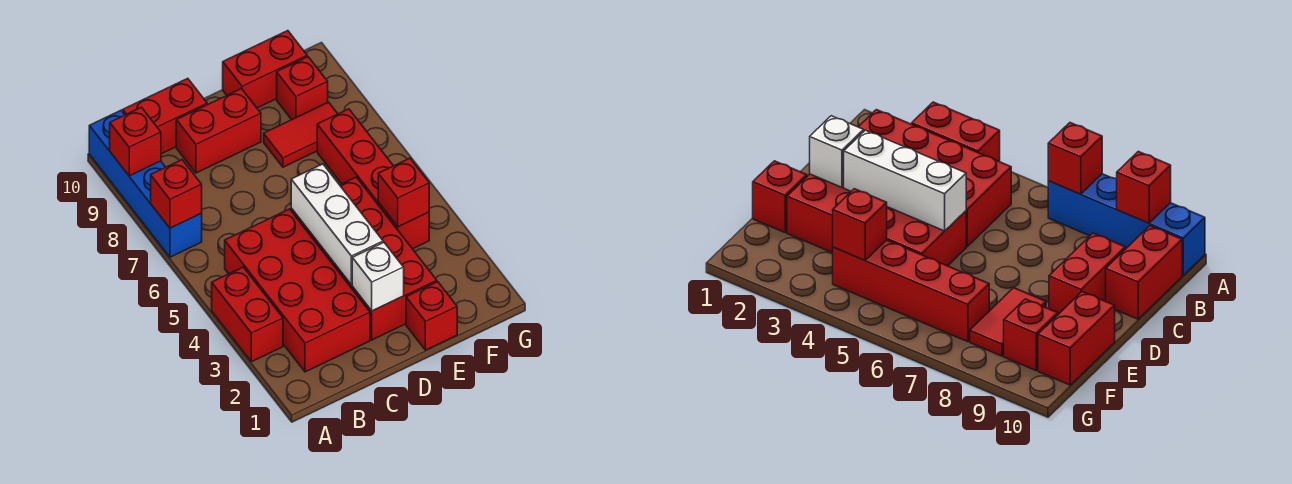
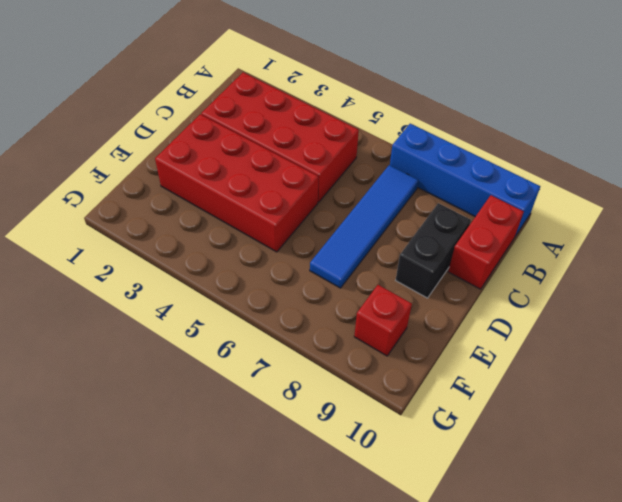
blue tile B7:E7 level 1 -> none
black brick C9:D9 level 1 -> red brick C9:D9 level 1
none -> red brick A3:A4 level 1
none -> red brick E1 level 1
none -> red tile E8:F8 level 1

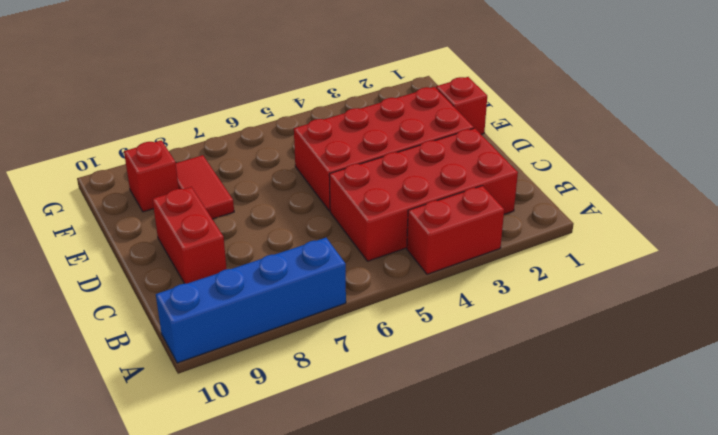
none -> red brick B10:C10 level 1
none -> red brick E10:F10 level 1
none -> red brick F4:F7 level 1

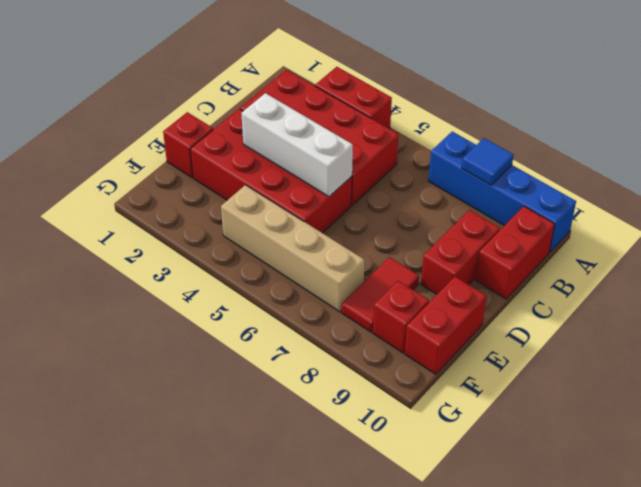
blue tile A8 level 2 -> none
tan brick F4:F7 level 1 -> red brick F4:F7 level 1
none -> red brick A7 level 2
none -> red brick A9 level 2
none -> white brick D2 level 2

